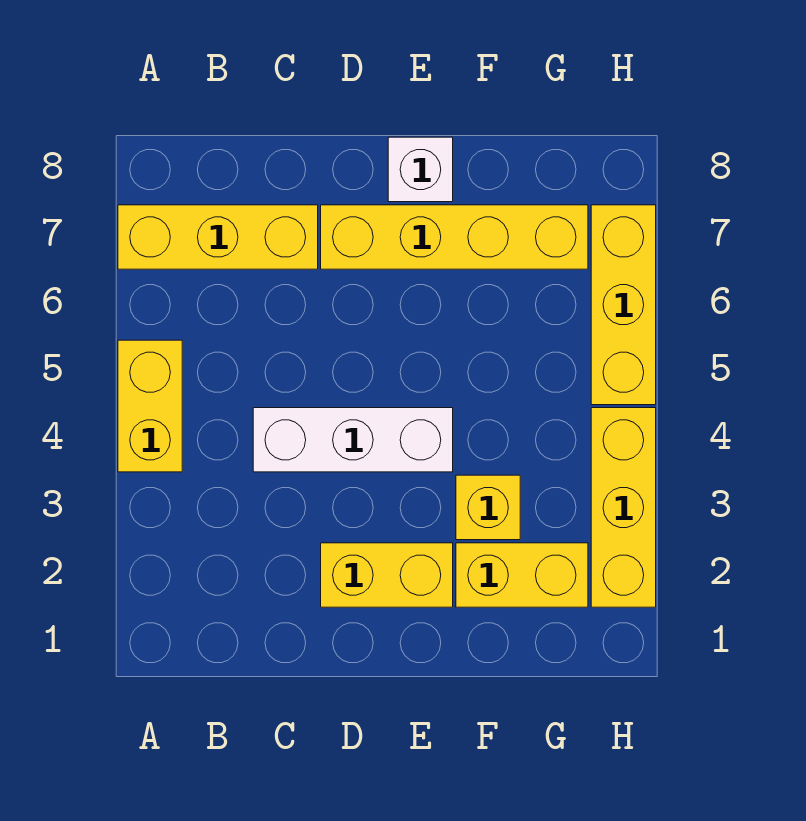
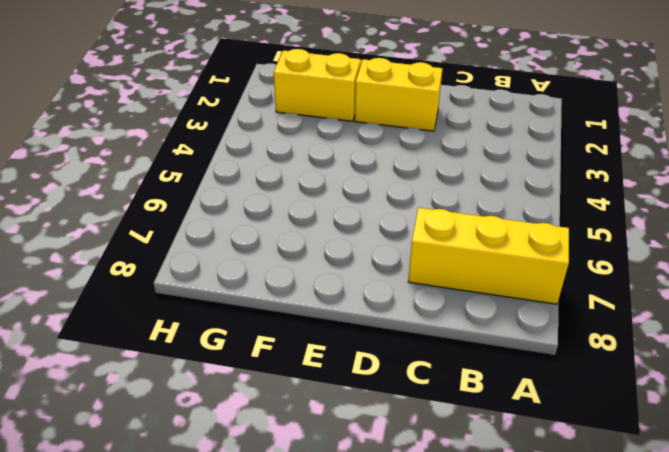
none -> yellow brick A4:A5 level 1
none -> white brick C4:E4 level 1

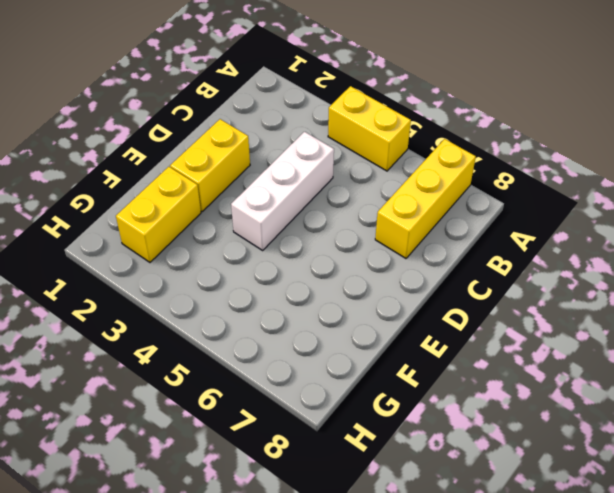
none -> yellow brick D7:G7 level 1
none -> white brick E8 level 1

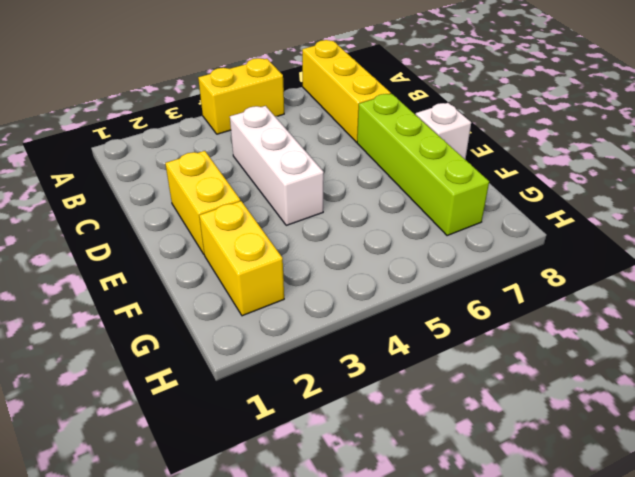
lime brick D7:G7 level 1 -> yellow brick D7:G7 level 1
none -> yellow brick F3 level 1
none -> yellow brick H2:H4 level 1

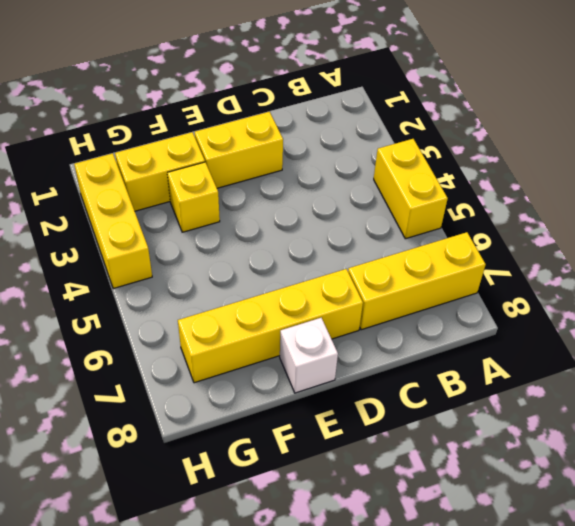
none -> white brick C4:E4 level 1
none -> yellow brick H5:H7 level 1

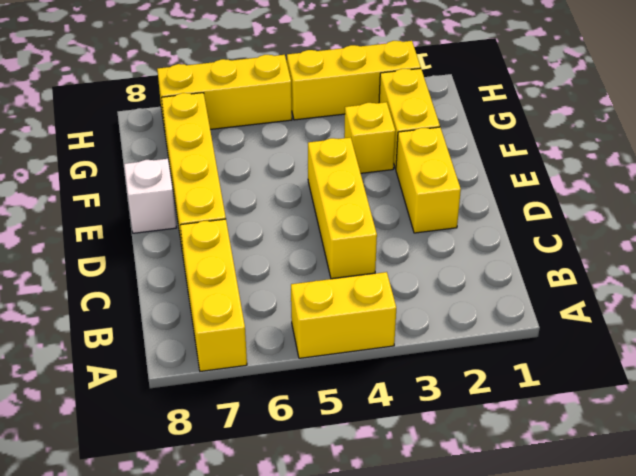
yellow brick C4:E4 level 1 -> white brick C4:E4 level 1

